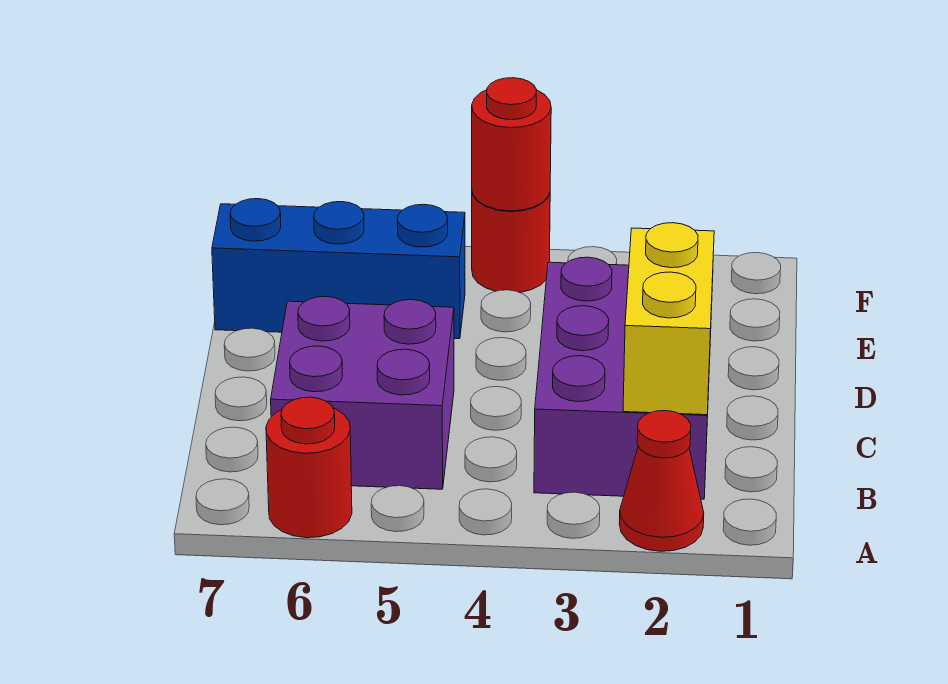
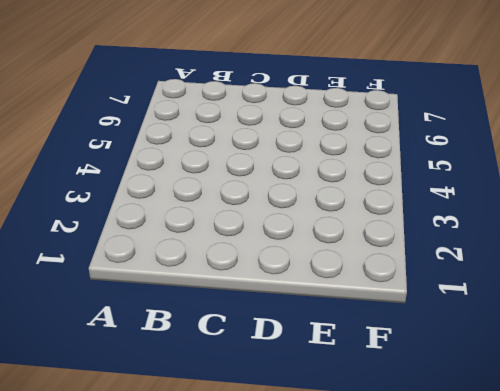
none -> red cone A2 level 1
none -> red round brick A6 level 1

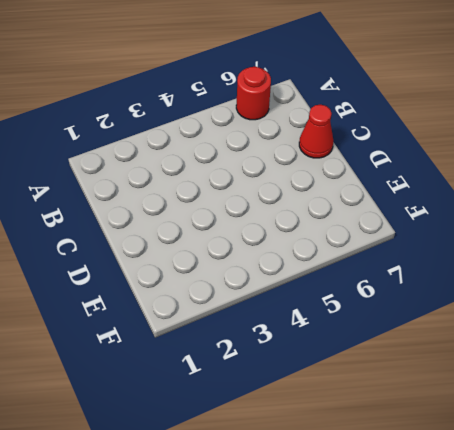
red cone C7 level 1 -> red cone A2 level 1
none -> purple brick B2:D3 level 1
none -> purple brick B5:C6 level 1

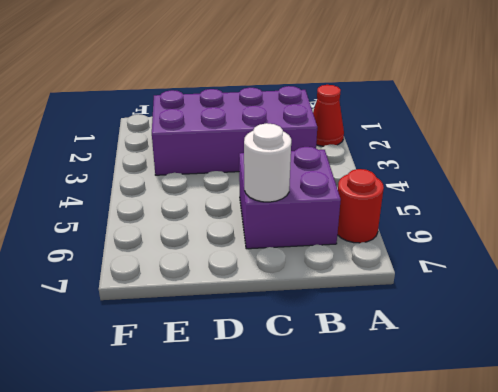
purple brick B2:E3 level 1 -> purple brick B2:D3 level 1
white round brick C6 level 2 -> none
none -> blue brick E5:E7 level 1
none -> red round brick F4 level 1

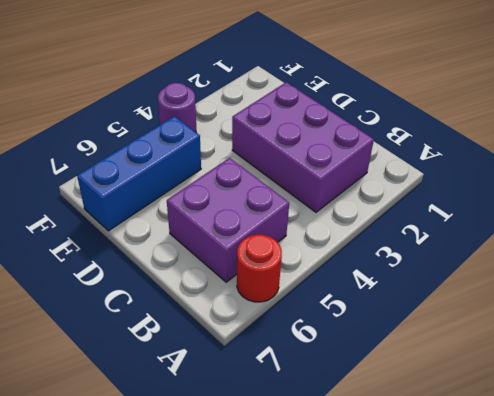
purple round brick F4 level 1 -> red round brick F4 level 1
none -> red cone A2 level 1
none -> yellow brick B2:C2 level 2

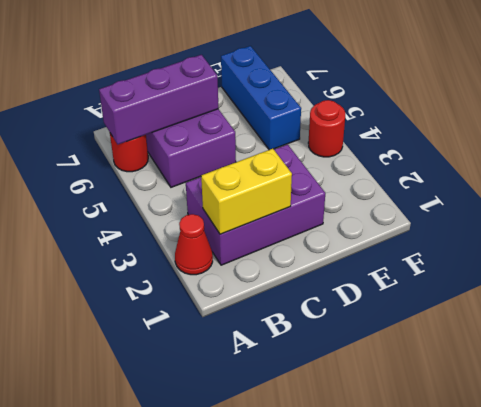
purple brick A6:C6 level 2 -> none
none -> red round brick F4 level 2

